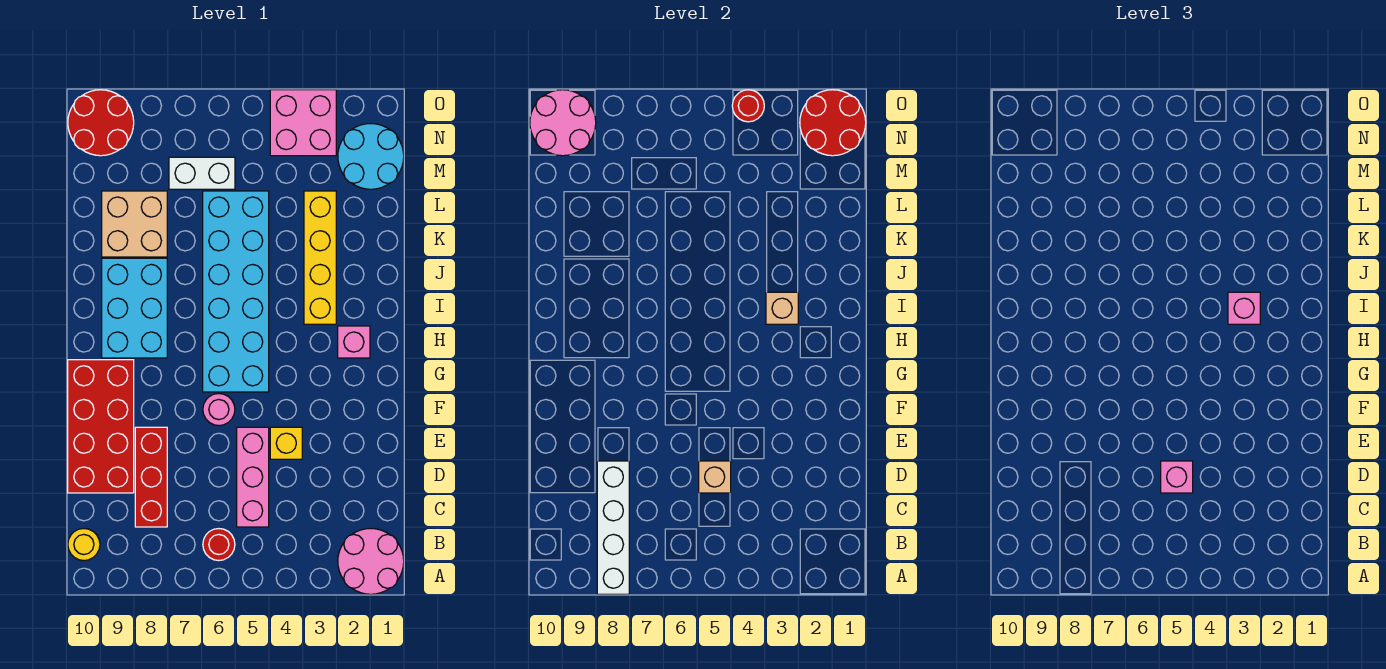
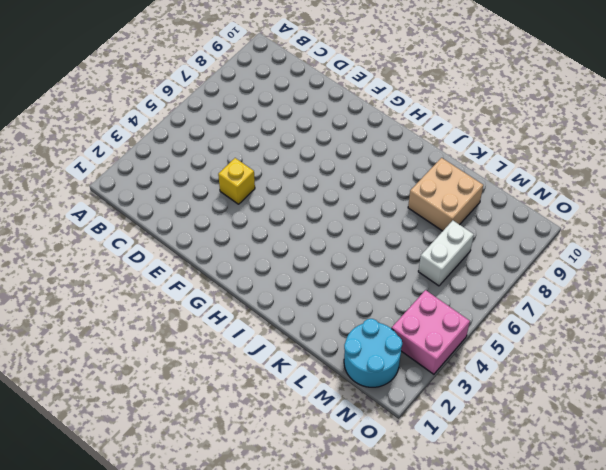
none -> pink round brick A1:B2 level 1
none -> red round brick B6 level 1
none -> yellow round brick B10 level 1

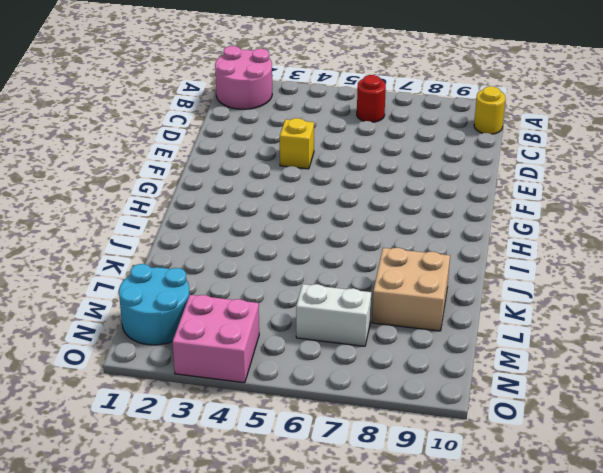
none -> pink brick C5:E5 level 1
none -> red brick C8:E8 level 1
none -> red brick D9:G10 level 1

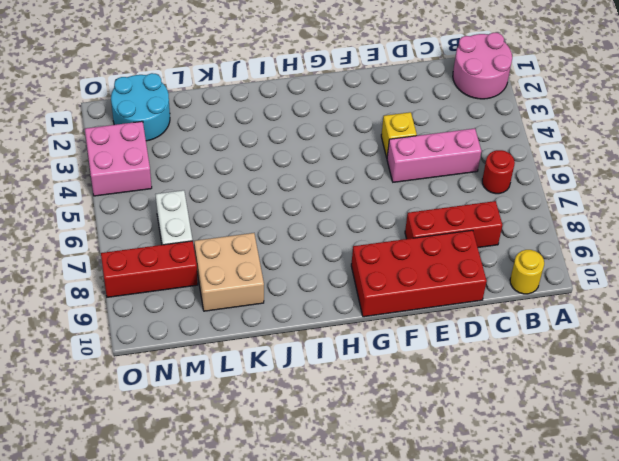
red brick M8:O8 level 1 -> none
none -> pink round brick F6 level 1
none -> cyan brick G5:L6 level 1
none -> pink brick H2 level 1

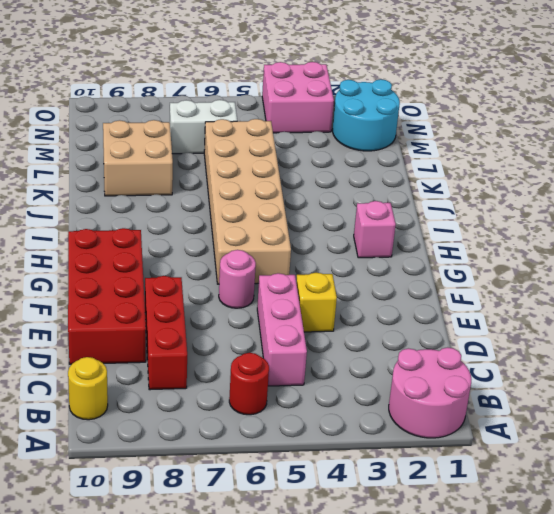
tan brick G5:L6 level 1 -> cyan brick G5:L6 level 1
none -> cyan brick H8:J9 level 1
none -> yellow brick I3:L3 level 1
none -> red round brick N9:O10 level 1

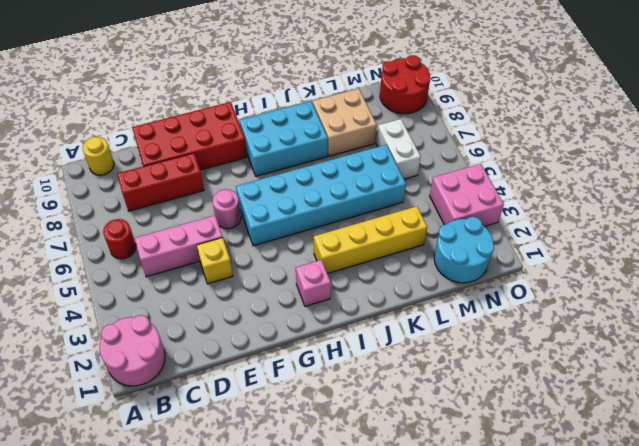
none -> white brick A8:D8 level 2
none -> tan brick D5 level 2
none -> tan brick I3 level 2

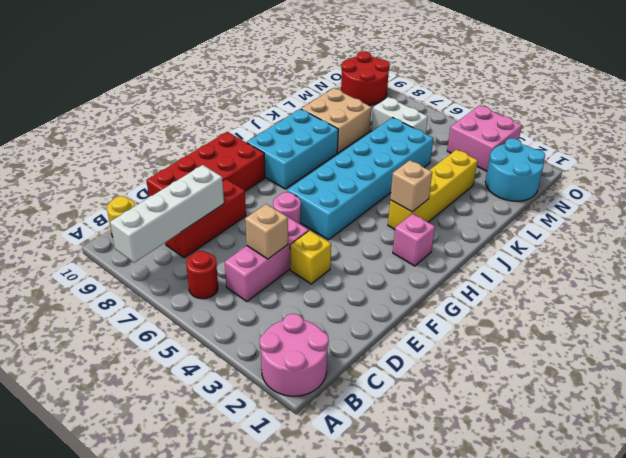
none -> red round brick N1:O2 level 2
none -> pink round brick N9:O10 level 2
none -> red round brick O4 level 2

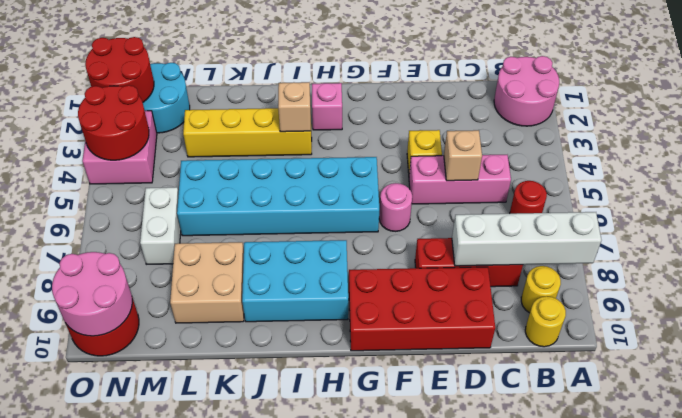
yellow round brick B9 level 1 -> none
red round brick N3:O4 level 2 -> red round brick O4 level 2
none -> pink brick D5 level 3
none -> pink brick I3 level 3

